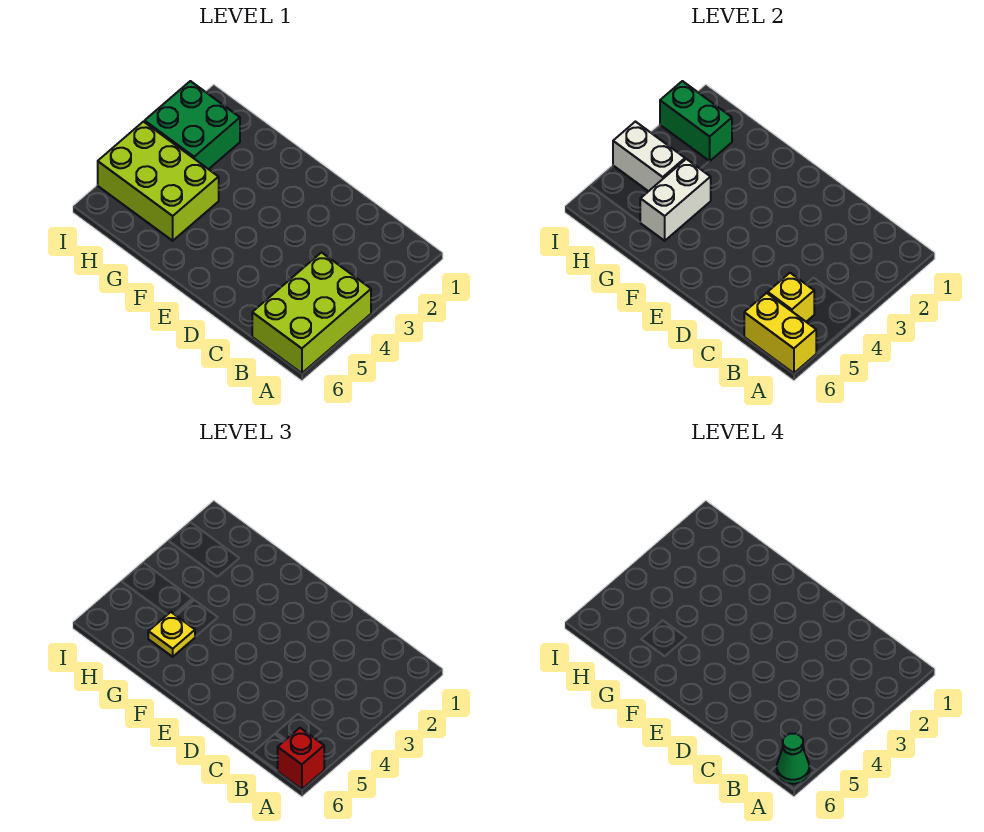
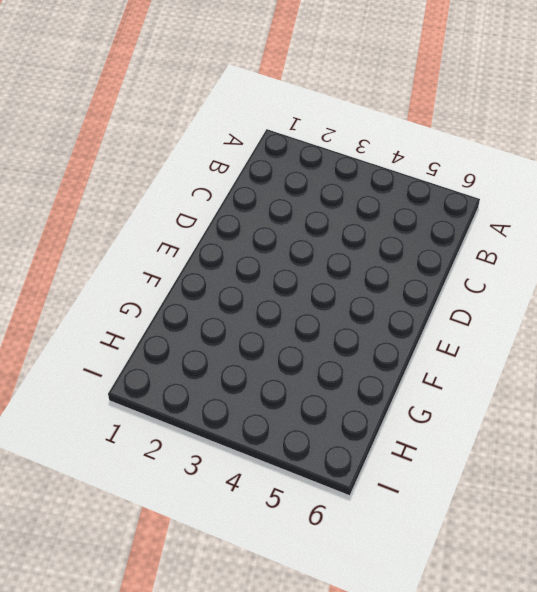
none -> lime brick A4:B6 level 1
none -> lime brick G4:I5 level 1

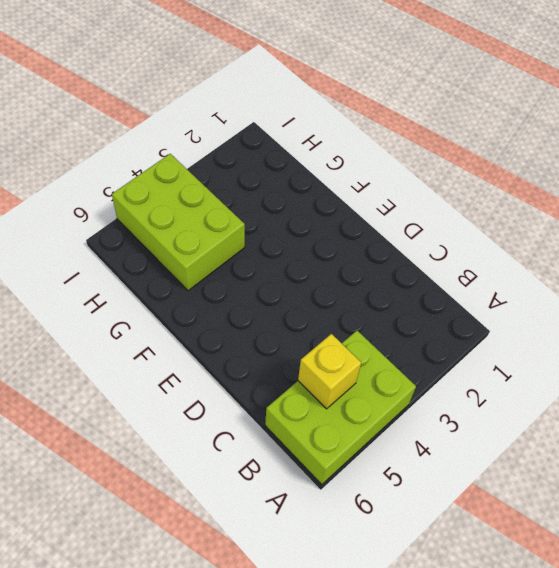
none -> green brick H2:I3 level 1
none -> yellow brick A6:B6 level 2

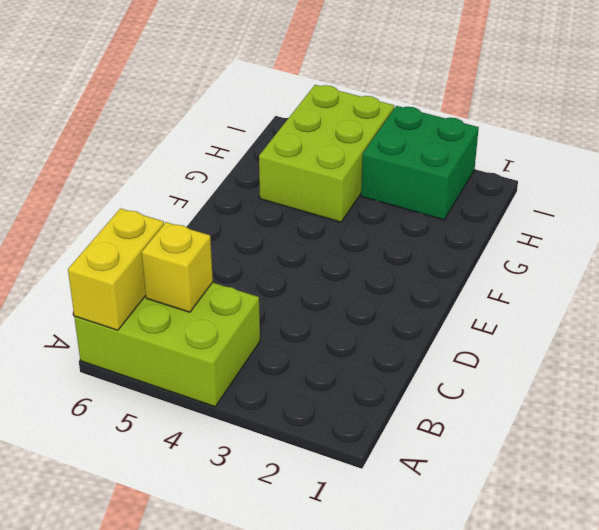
none -> white brick G4:G5 level 2
none -> green brick H2:I2 level 2

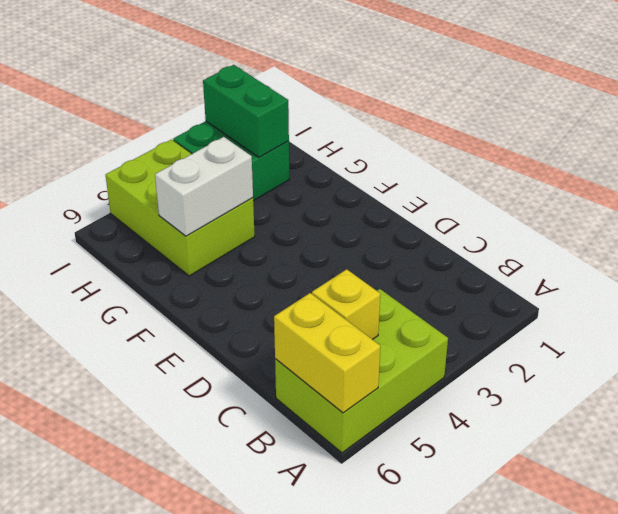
none -> white brick H4:I4 level 2
none -> red brick A6 level 3

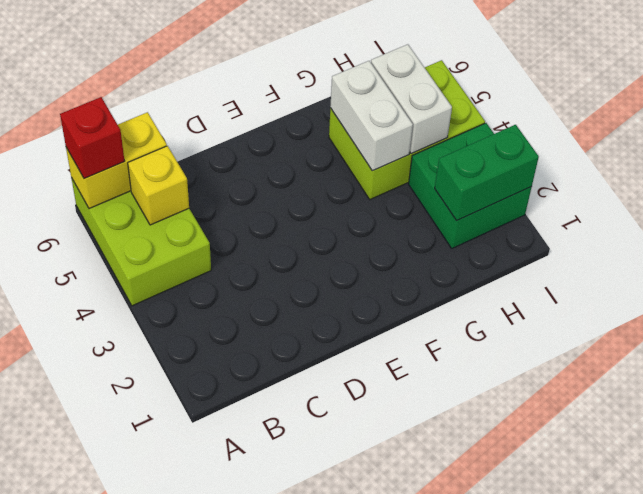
white brick H4:H5 level 2 -> white brick H4:I4 level 2
none -> yellow plate G5 level 3
none -> green cone A6 level 4

